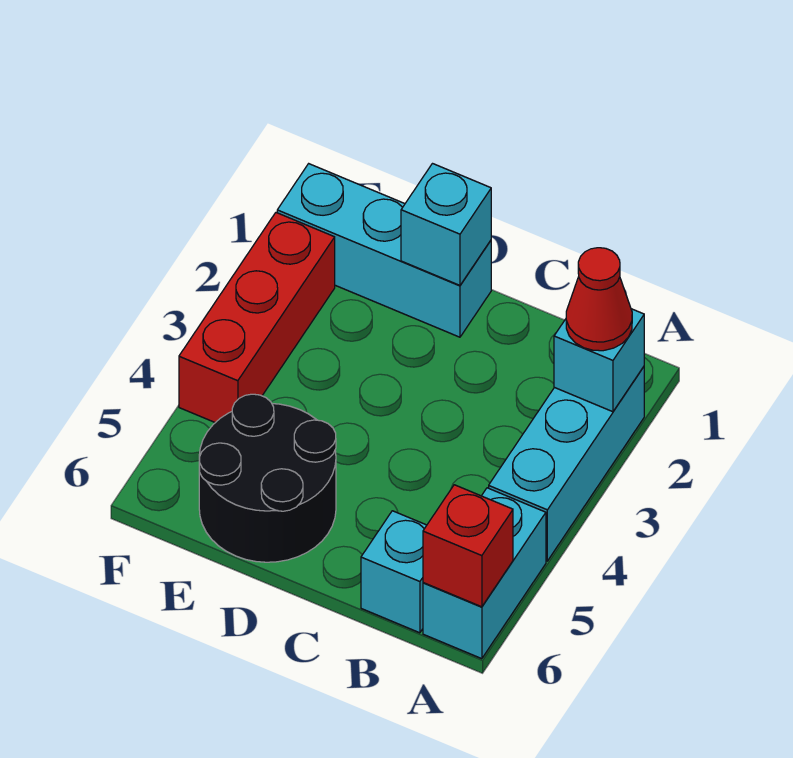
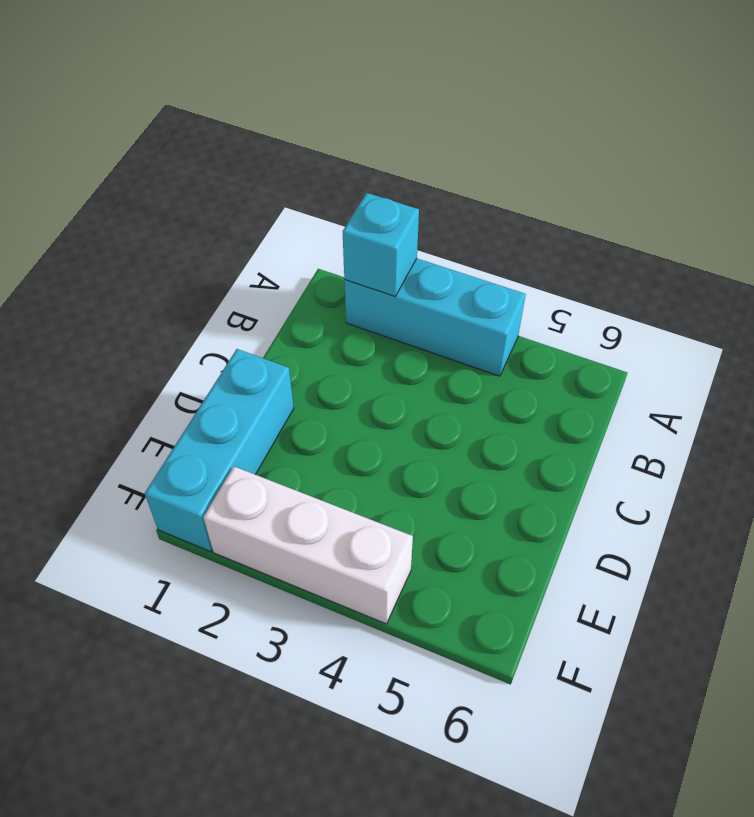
white brick F2:F4 level 1 -> red brick F2:F4 level 1
none -> cyan brick A5:A6 level 1
none -> cyan brick B6 level 1

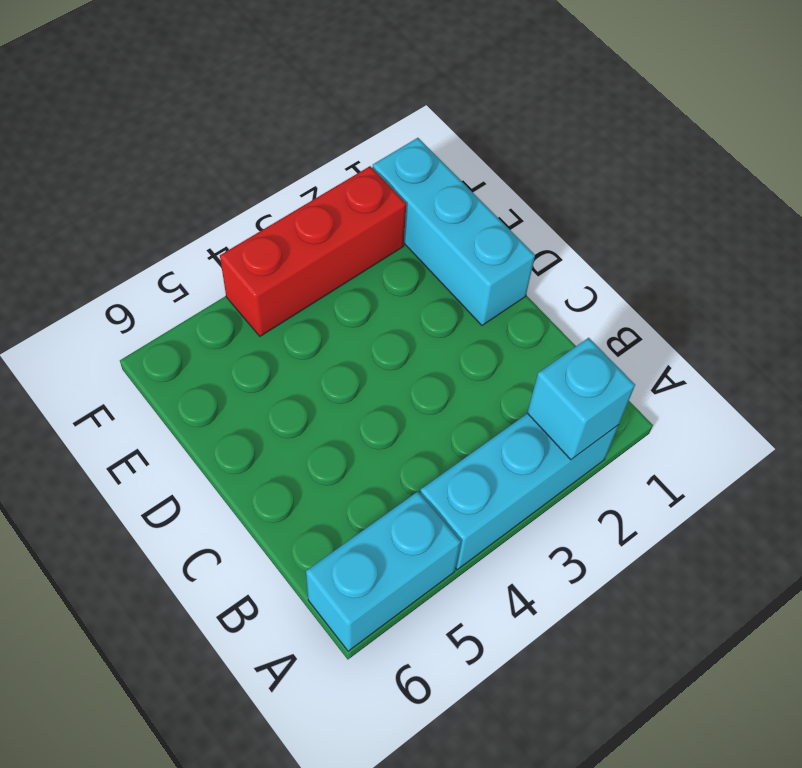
none -> cyan brick B6 level 1
none -> black round brick D5:E6 level 1

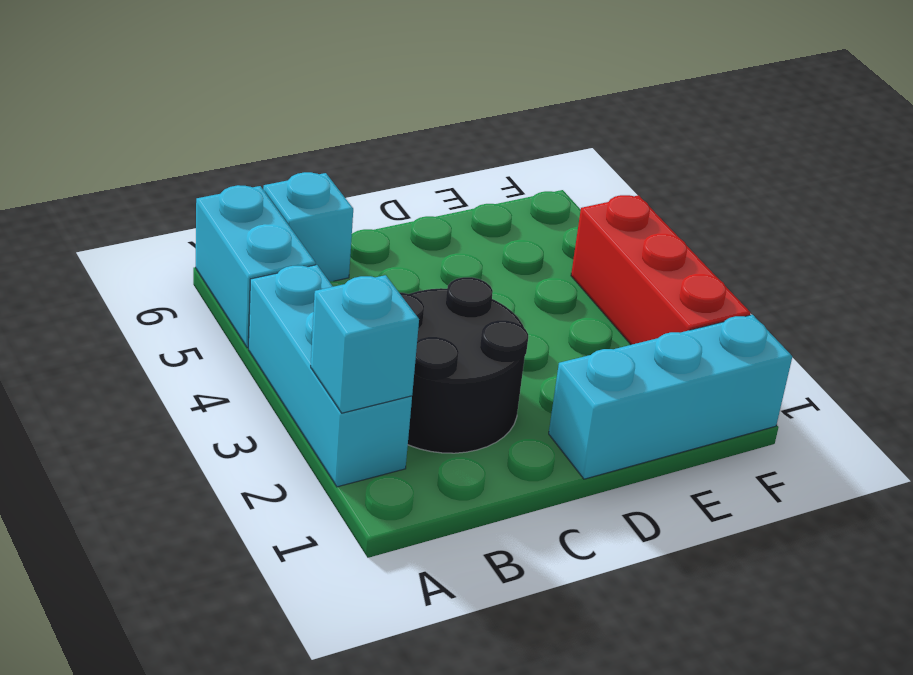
black round brick B2:C3 level 1 -> black round brick D5:E6 level 1
none -> red brick A6 level 2
none -> cyan brick D1 level 2

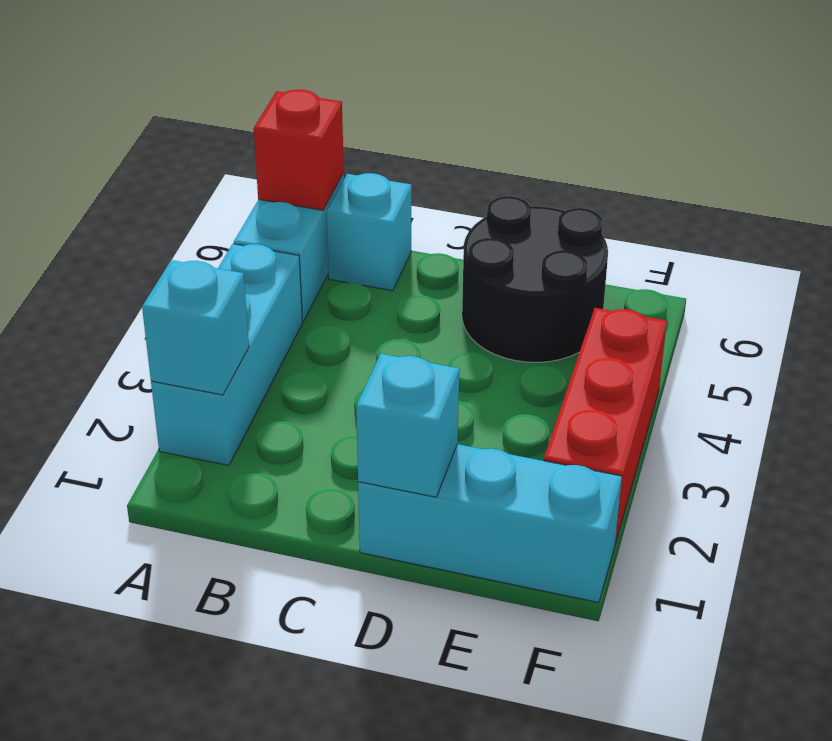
none -> red cone A2 level 3

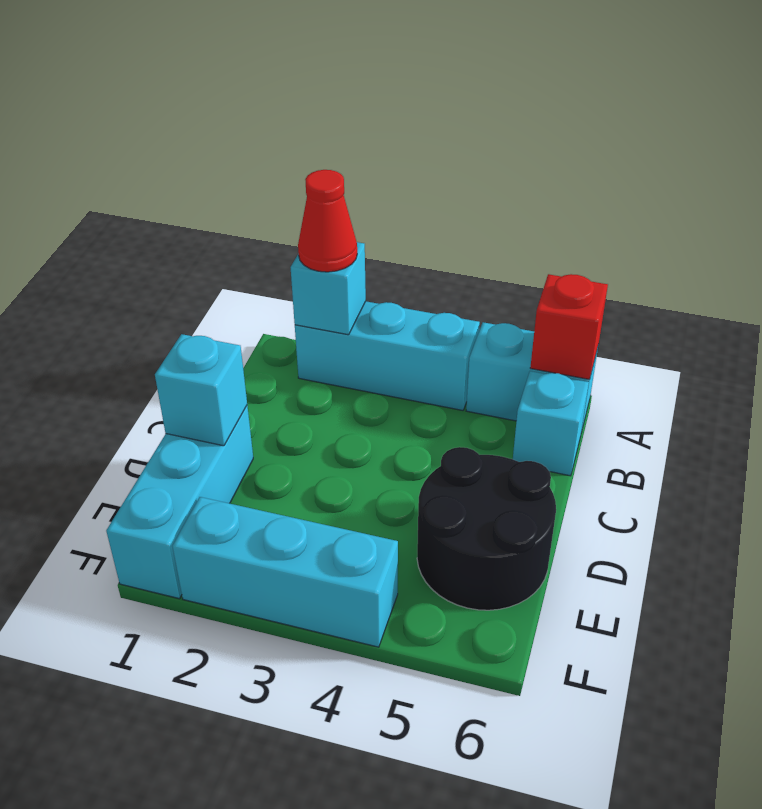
cyan brick F2:F4 level 1 -> red brick F2:F4 level 1

